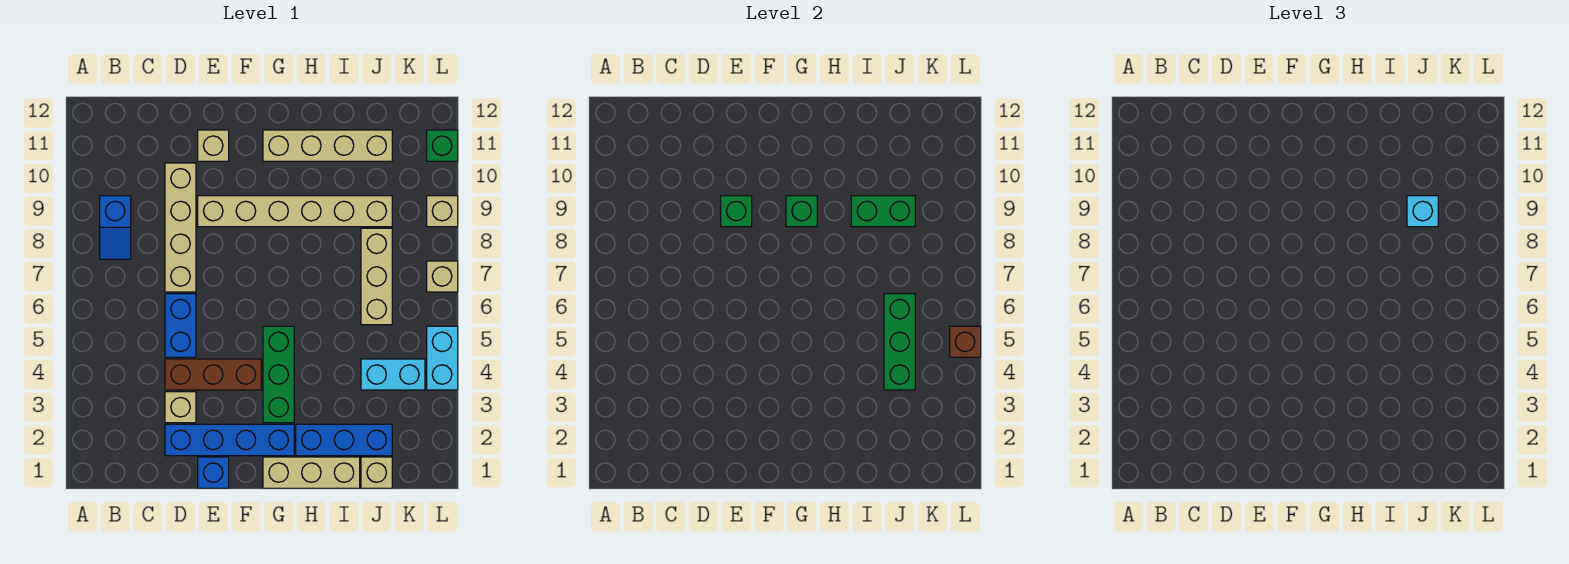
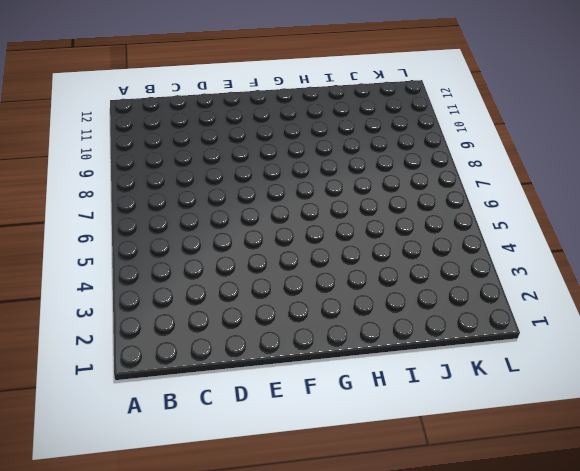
none -> blue slope B8:B9 level 1 top 9
none -> blue brick D2:G2 level 1
none -> tan brick D3 level 1

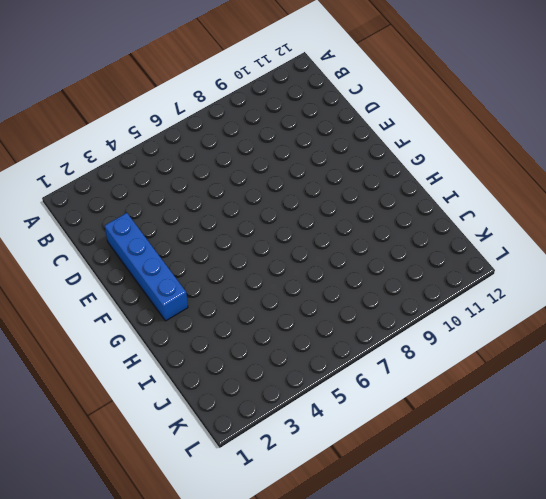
none -> blue slope B8:B9 level 1 top 9
none -> tan brick D3 level 1
none -> brown brick D4:F4 level 1

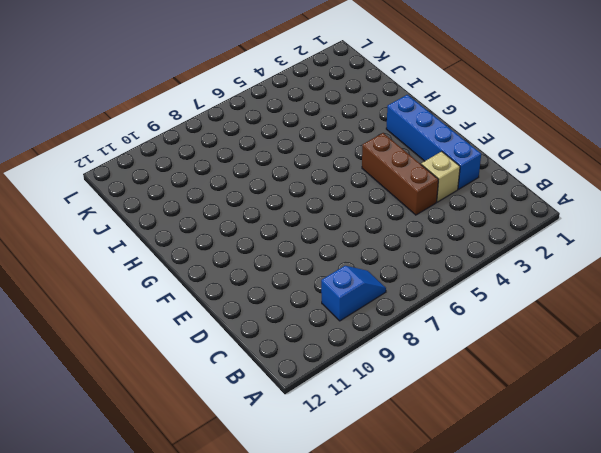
none -> blue brick D5:D6 level 1
none -> tan brick D7:D10 level 1
none -> blue brick E1 level 1

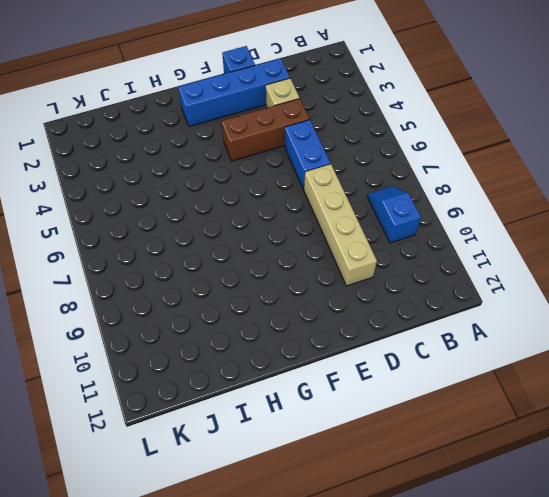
none -> tan brick E9:J9 level 1
none -> tan brick E11 level 1
none -> tan brick G1:I1 level 1

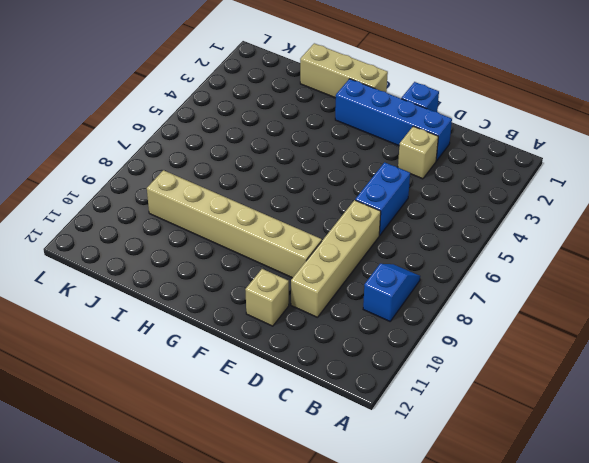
none -> brown brick D4:F4 level 1
none -> green brick G3:G5 level 1
none -> tan brick G11:J11 level 1

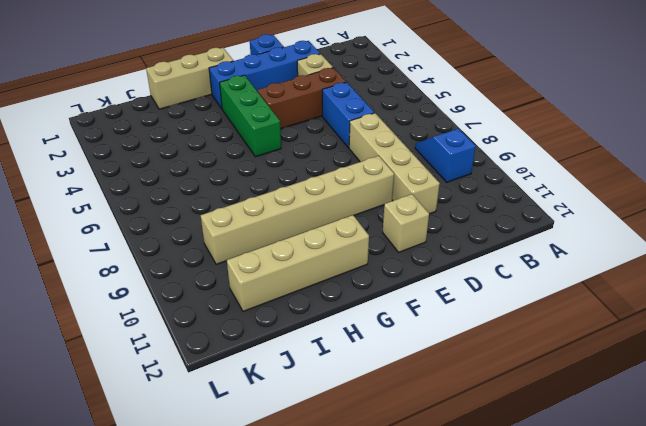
none -> blue brick H2:J2 level 1
none -> tan brick J1 level 1
none -> cyan brick J4:K4 level 1

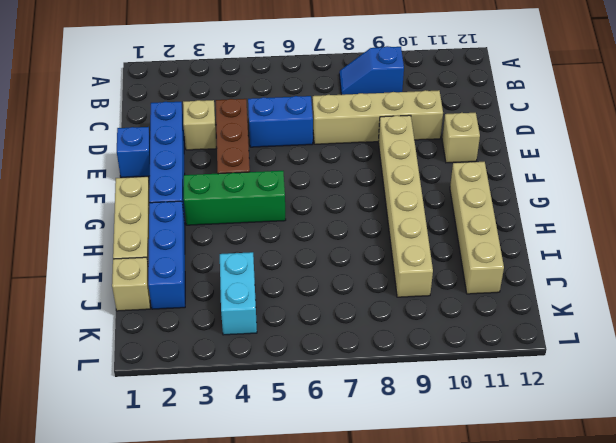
none -> tan brick J6:J8 level 1
none -> cyan brick L4:L5 level 1
none -> tan brick L7 level 1

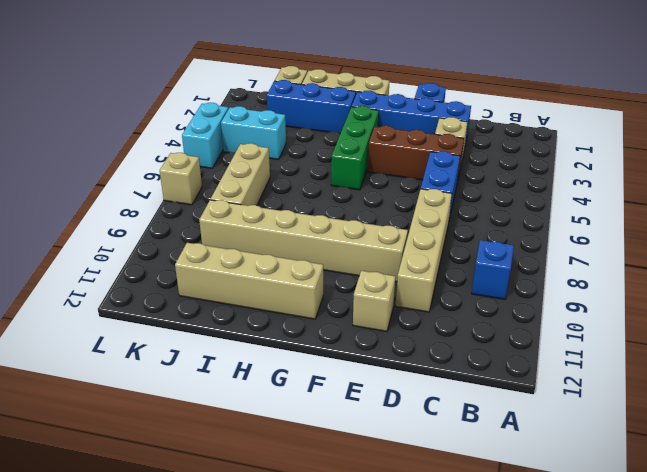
none -> tan brick L9 level 1
none -> green brick L11 level 1
none -> green brick E9 level 2

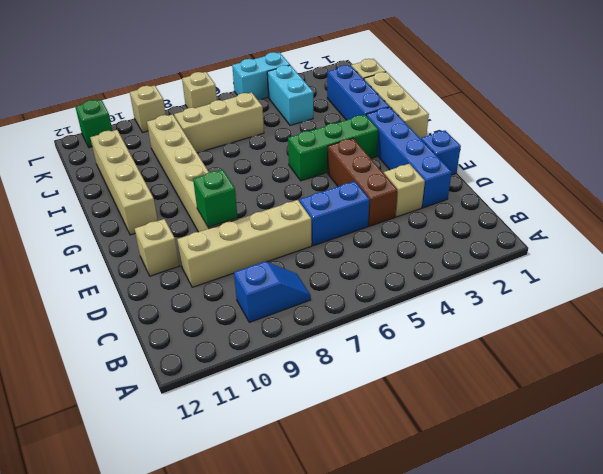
none -> green brick G9 level 2
none -> green brick I9:J9 level 2
none -> green brick J4:J6 level 2

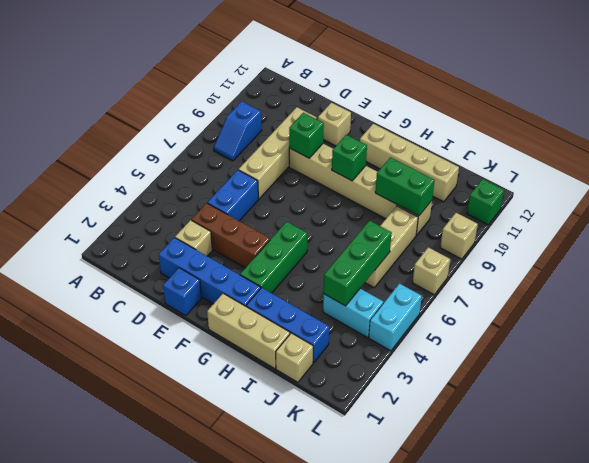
none -> brown brick L5 level 2
none -> cyan brick J9 level 3

